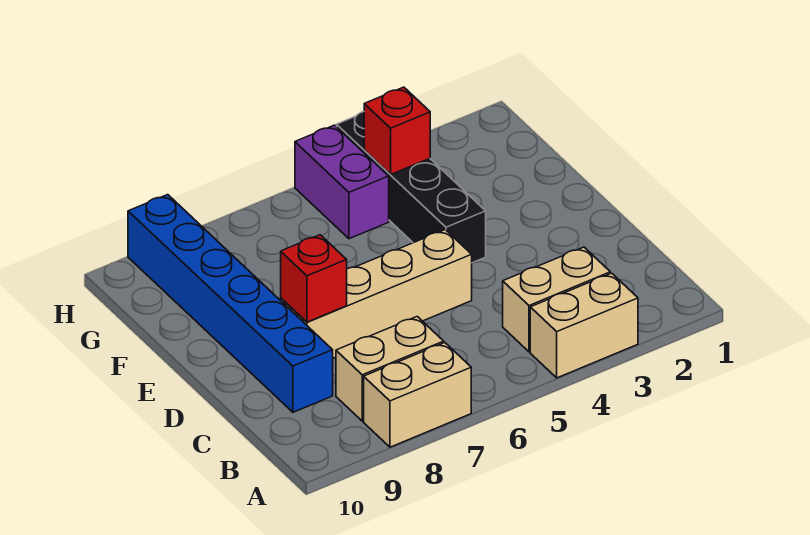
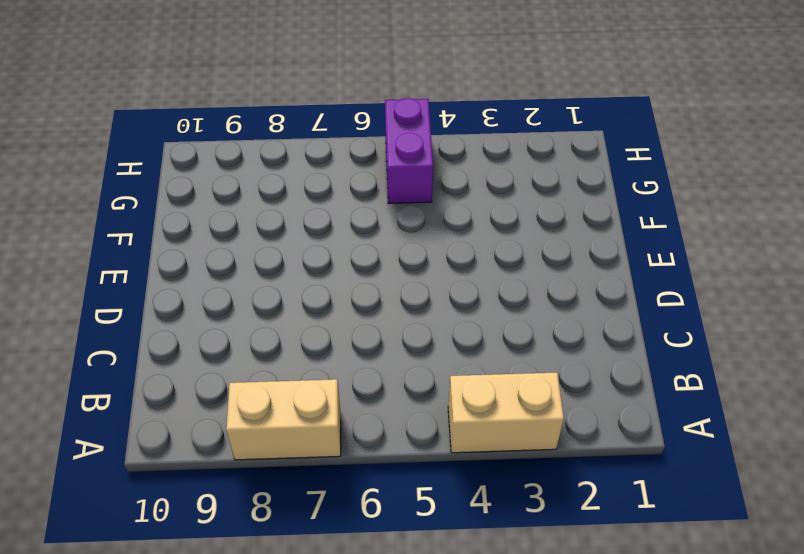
none -> tan brick B3:B4 level 1
none -> tan brick B7:B8 level 1

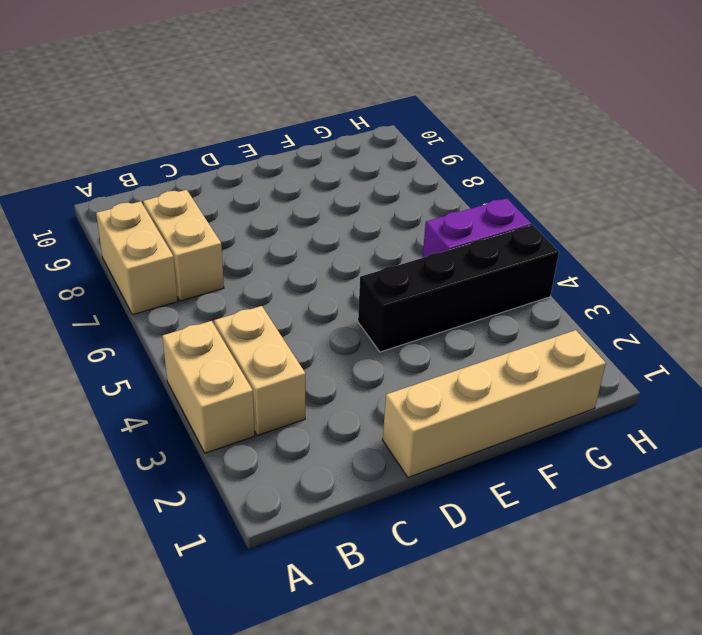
tan brick D1:G1 level 1 -> tan brick D5:D8 level 1
none -> blue brick C9:H9 level 1
none -> red brick D8 level 2

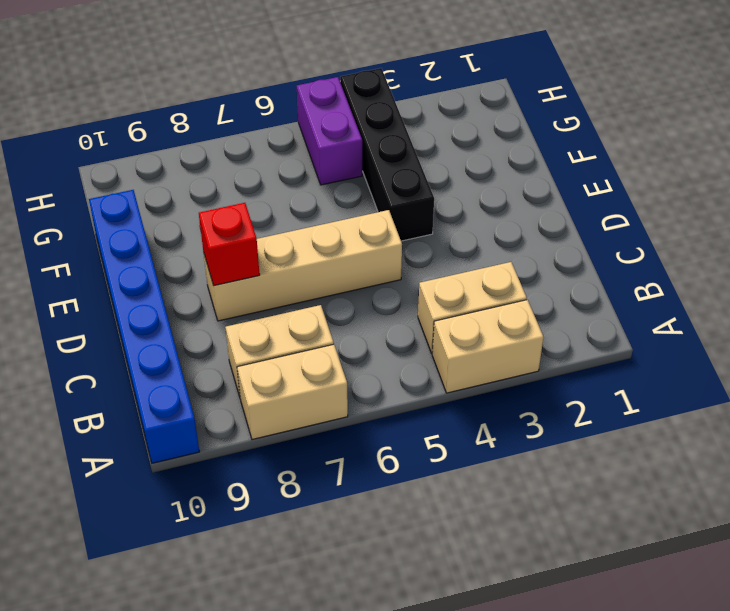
blue brick A10:F10 level 1 -> blue brick C9:H9 level 1
none -> red brick G4 level 2

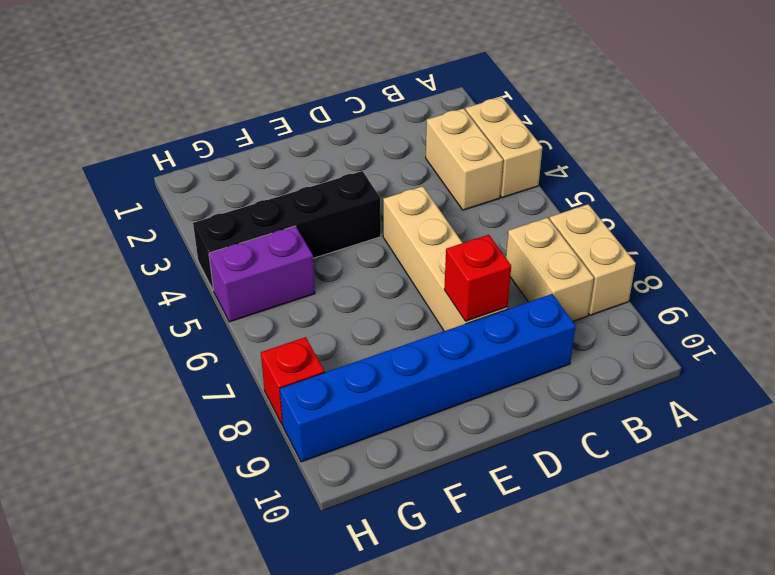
red brick H8 level 1 -> red brick G4 level 2

